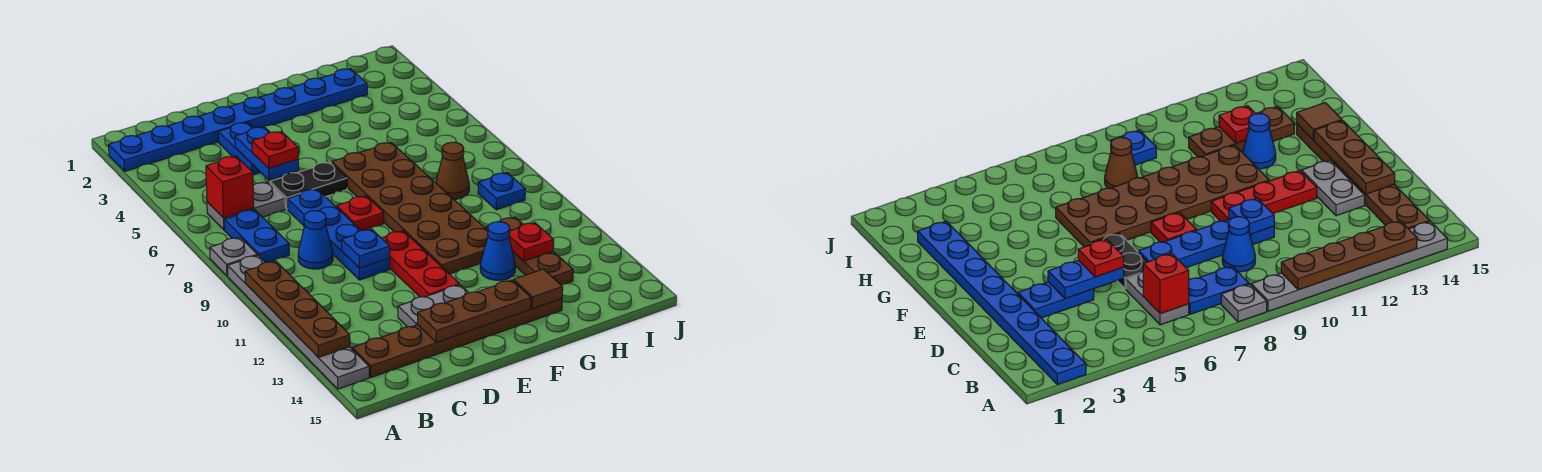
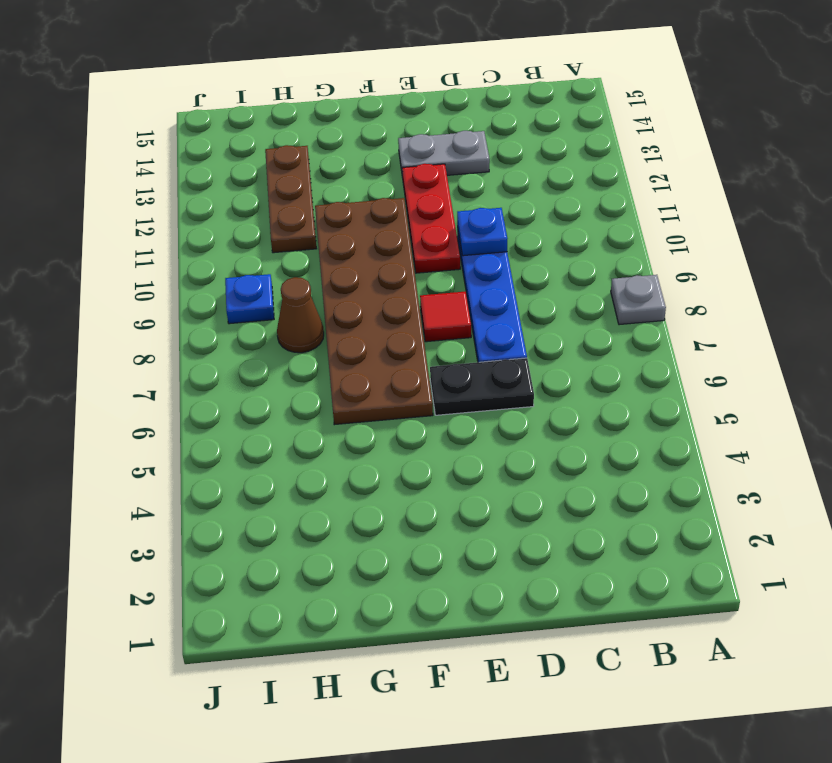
red tile E8 level 1 -> red plate E8 level 1
none -> blue plate A2:H2 level 1
none -> grey plate A9:A14 level 1
none -> grey plate B6:C6 level 1

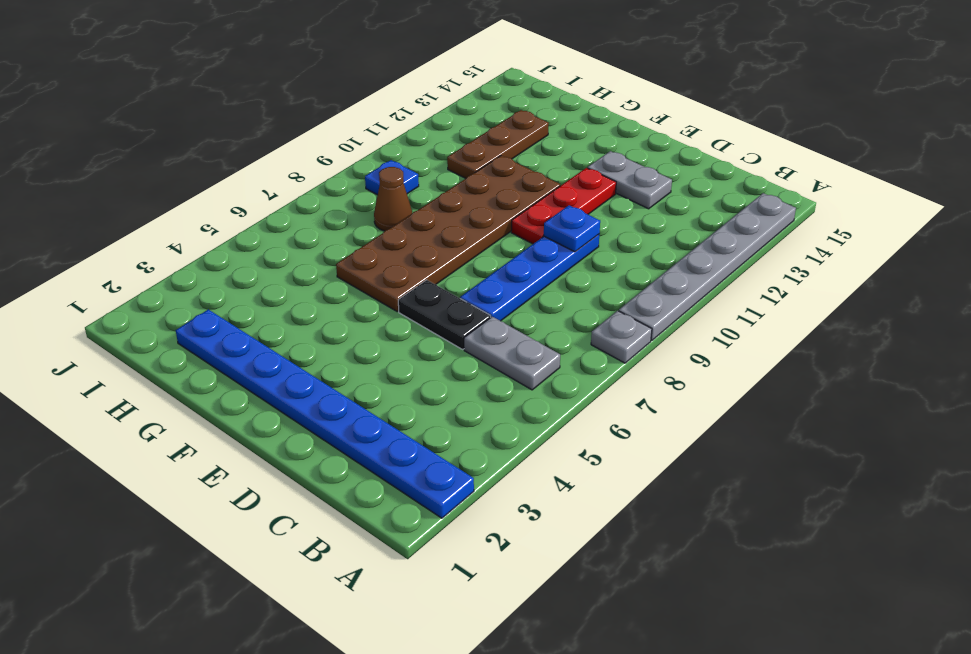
none -> blue plate B7:B8 level 1
none -> brown plate B14:G14 level 1
none -> blue cone C9 level 1

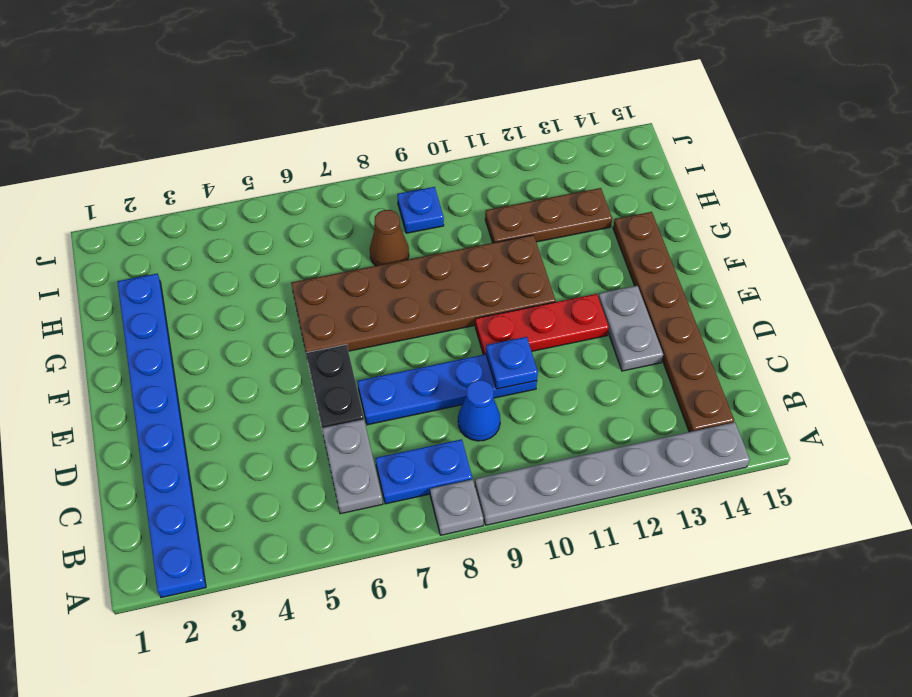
none -> blue plate D3:D4 level 1
none -> red plate E8 level 1
none -> blue cone G12 level 1

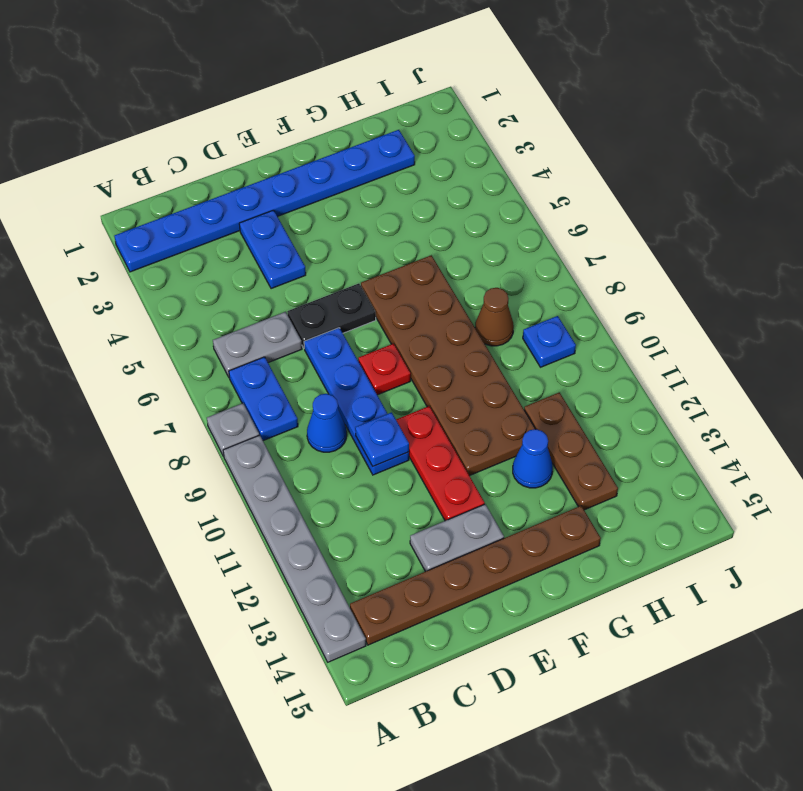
none -> brown plate A10:A13 level 2
none -> red brick B6 level 2
none -> blue plate D4:D5 level 2

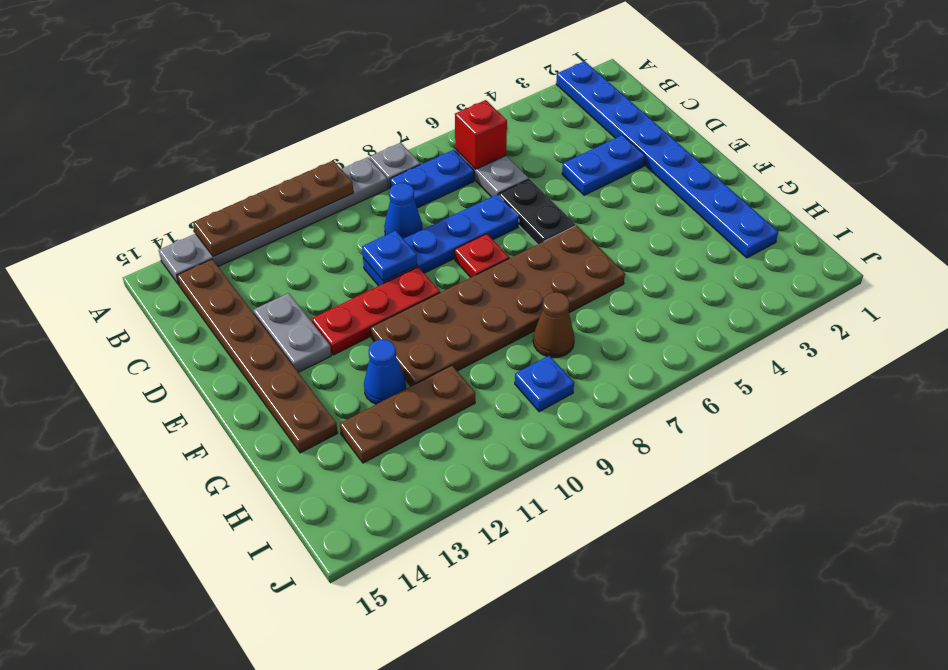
none -> blue plate D4:D5 level 2
none -> brown plate D14:F14 level 2
none -> brown tile G14 level 2

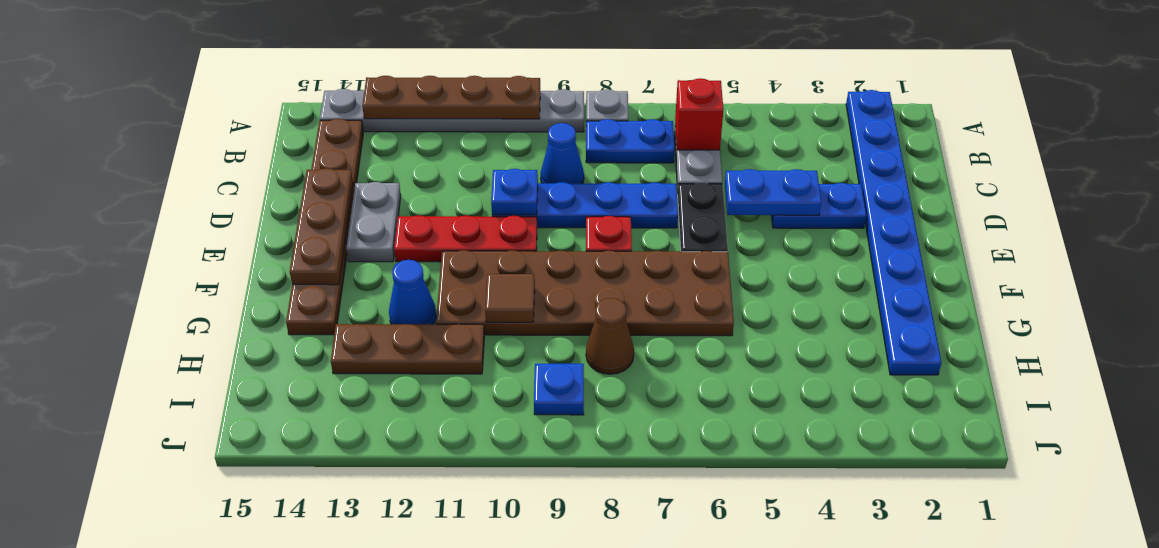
brown tile G10 level 2 -> brown tile G14 level 2
none -> red plate H12 level 2
none -> red plate D5 level 3

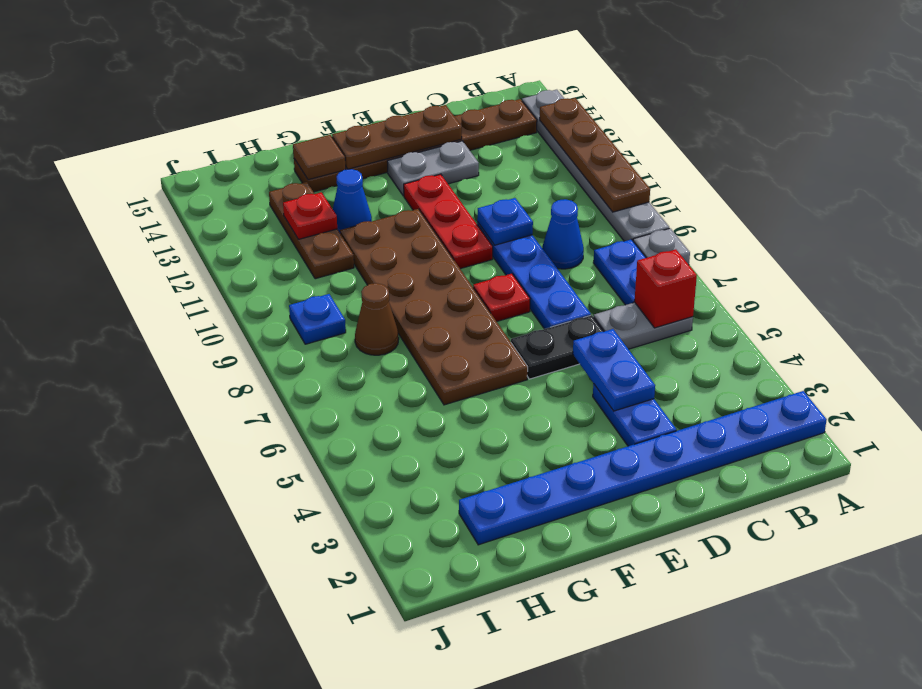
none -> red plate D5 level 3

